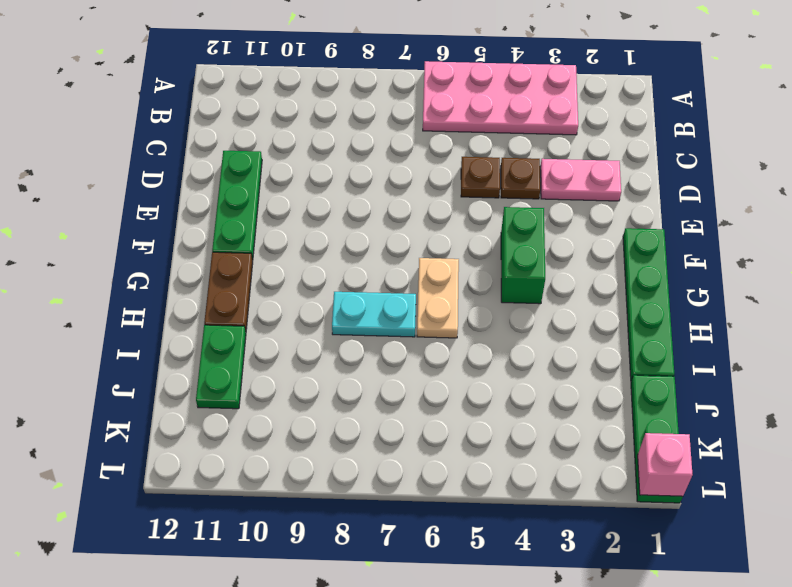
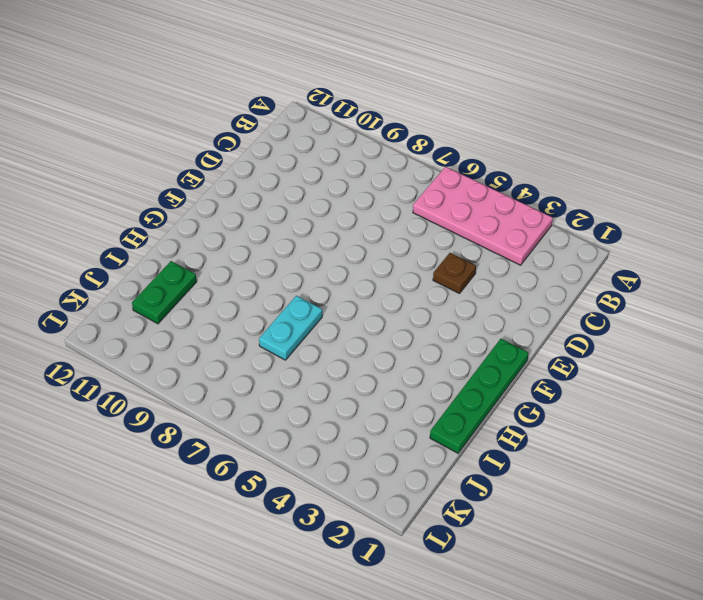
cyan plate H7:I7 level 1 -> cyan plate H7:H8 level 1
none -> pink plate D2:D3 level 1
none -> brown plate D5 level 1
none -> green plate D11:F11 level 1

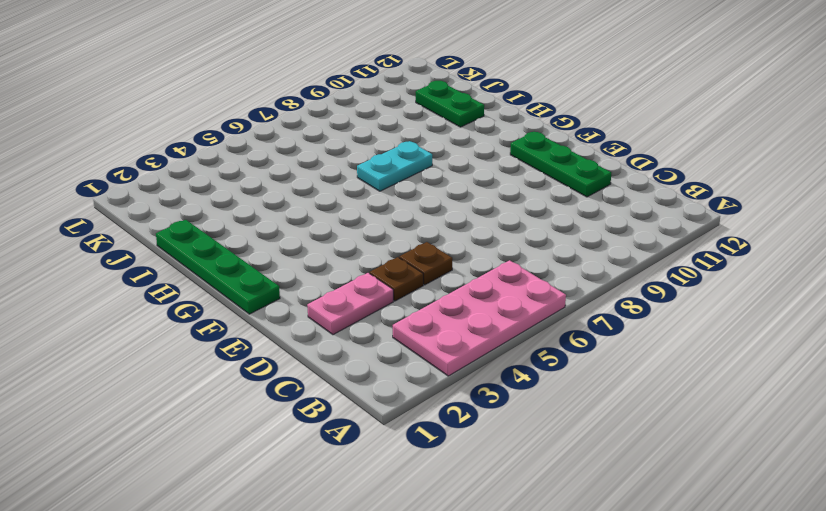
none -> green brick F4:G4 level 1
none -> tan plate G6:H6 level 1
none -> brown plate G11:H11 level 1

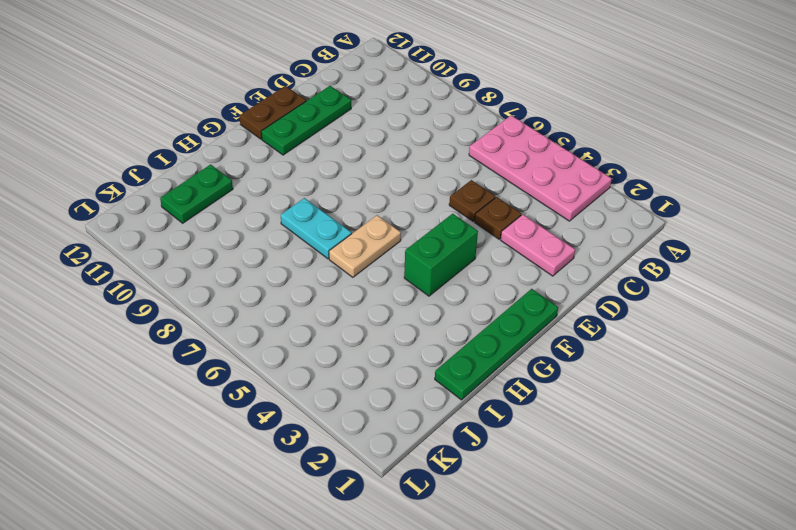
brown plate E12:F12 level 1 -> brown plate G11:H11 level 1
none -> green plate J1:L1 level 1
none -> pink brick L1 level 2

